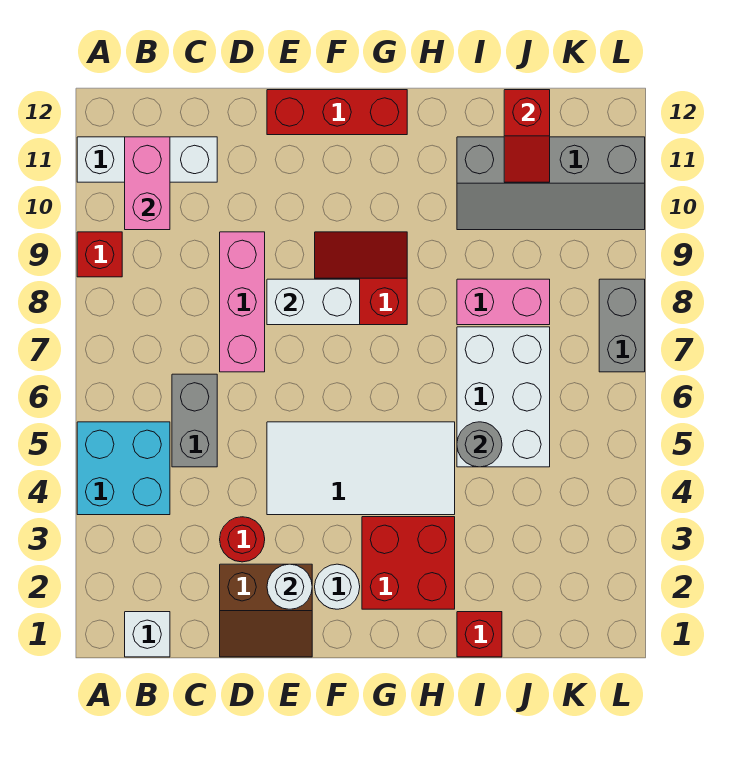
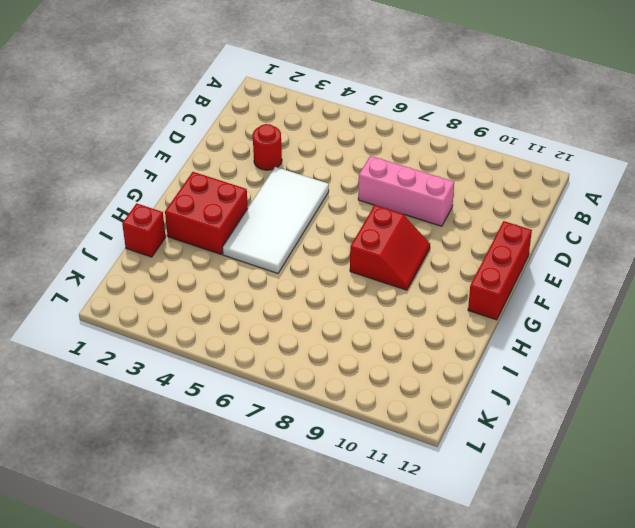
none -> cyan brick A4:B5 level 1
none -> red brick A9 level 1
none -> white brick A11:C11 level 1

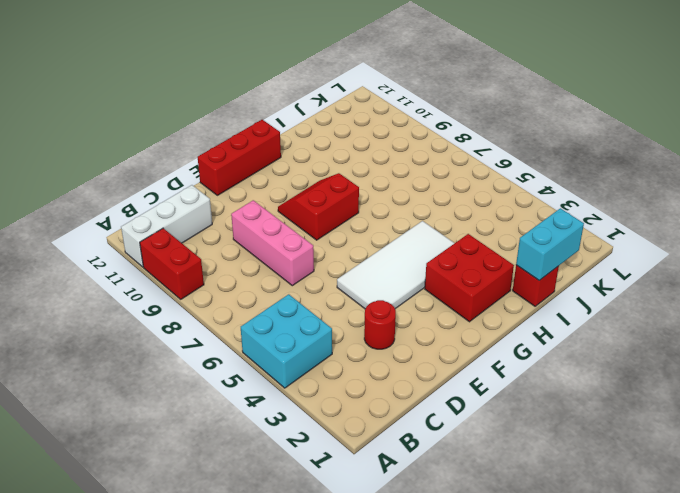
red brick A9:A10 level 1 -> red brick A9 level 1
cyan brick I1:J1 level 2 -> none
none -> white brick B1 level 1
none -> grey brick C5:C6 level 1
none -> brown slope D1:E2 level 1 top 2

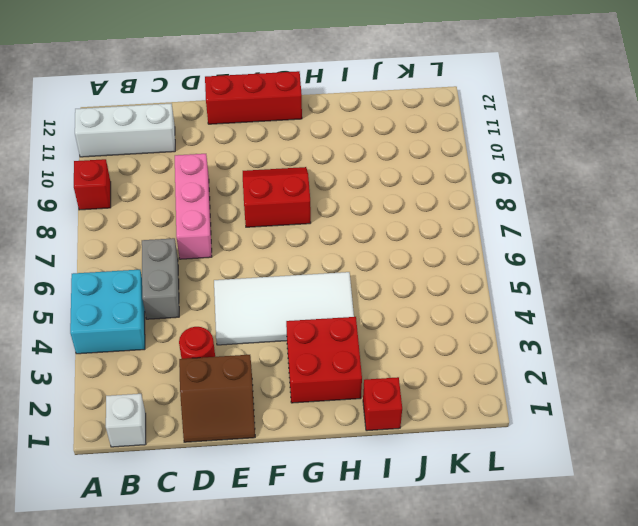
none -> white round brick F2 level 1
none -> white brick I5:J7 level 1
none -> pink brick I8:J8 level 1

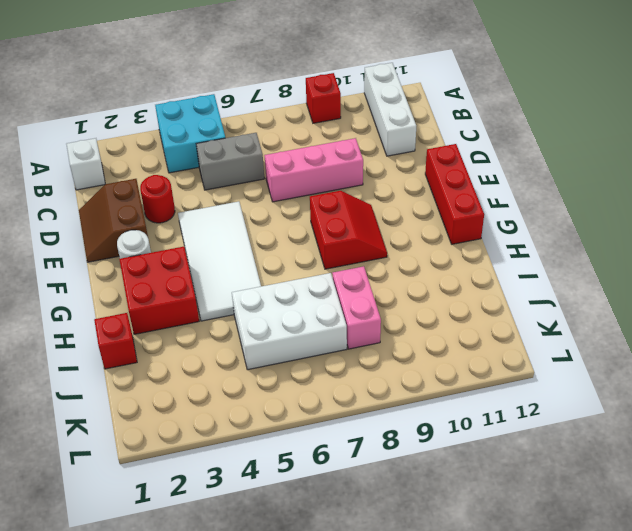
none -> grey slope I10:L11 level 1 top 11
none -> grey brick L7:L8 level 1
none -> pink brick B10:B11 level 2

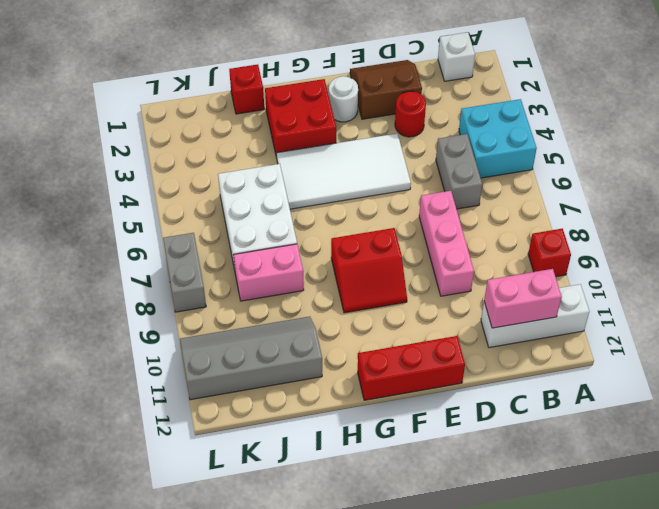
pink brick B11:C11 level 2 -> pink brick B10:B11 level 2
none -> white round brick E2 level 2
none -> white brick E8:F8 level 2
none -> grey round brick I5 level 2

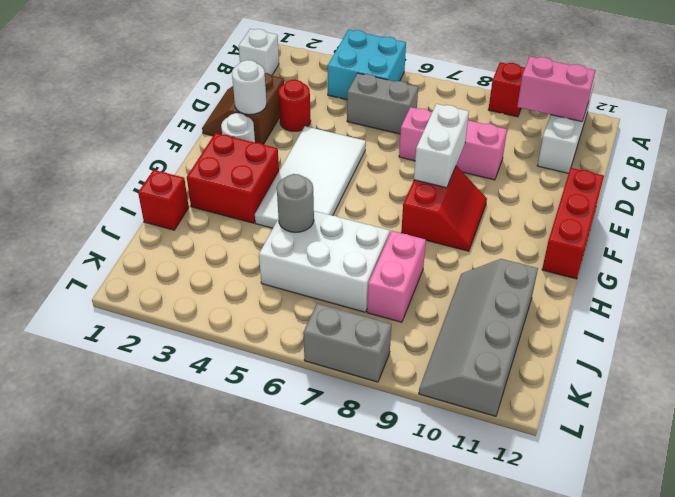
none -> red slope J11:J12 level 2 top 12

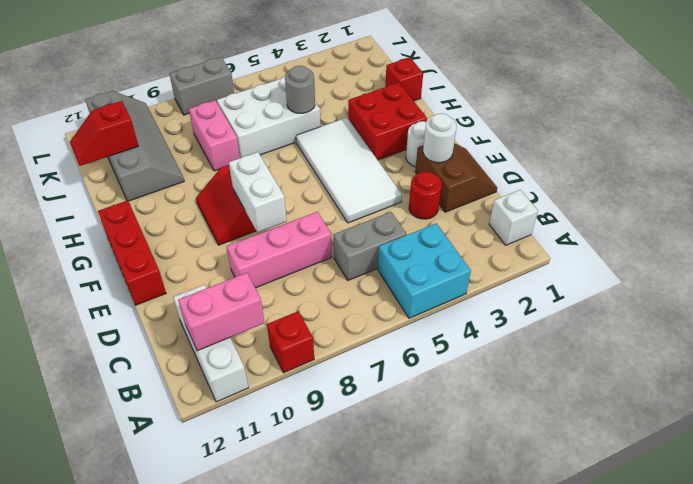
red slope J11:J12 level 2 top 11 -> red slope J11:J12 level 2 top 12

